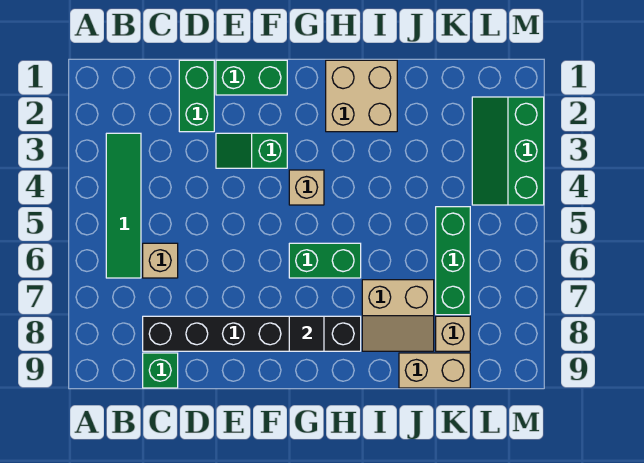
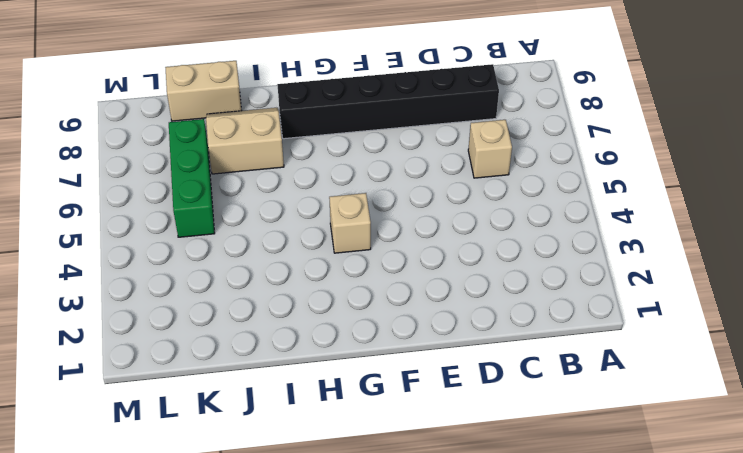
none -> green tile B3:B6 level 1
none -> green brick C9 level 1
none -> green brick D1:D2 level 1

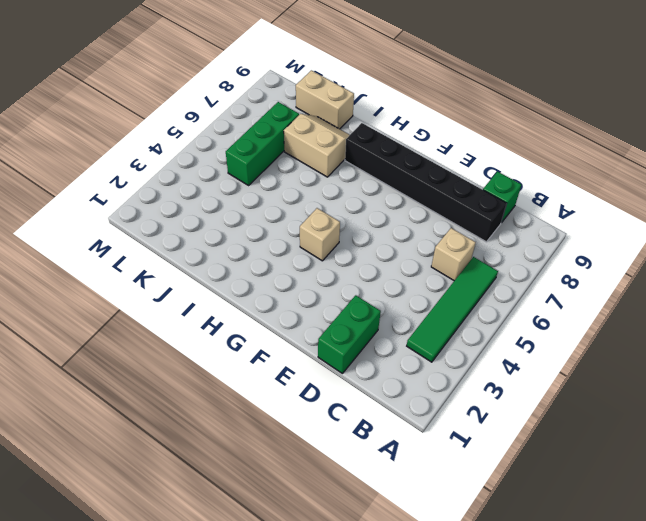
none -> green brick E1:F1 level 1
none -> green slope E3:F3 level 1 top F
none -> green brick G6:H6 level 1

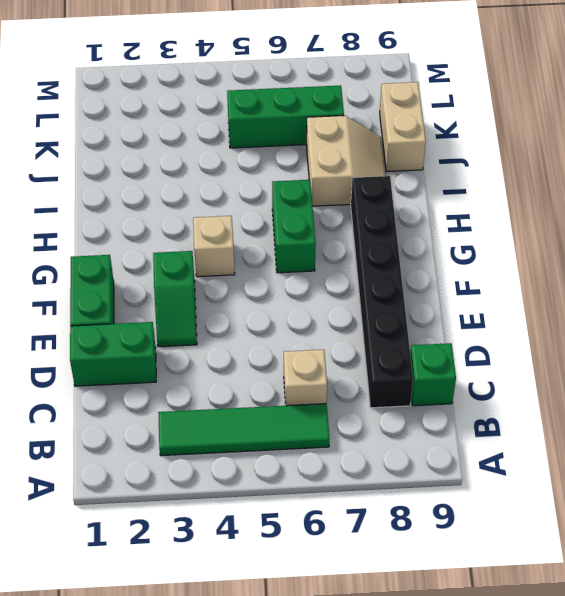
none -> tan brick H1:I2 level 1
none -> tan brick K8 level 1
none -> green slope L2:M4 level 1 top M

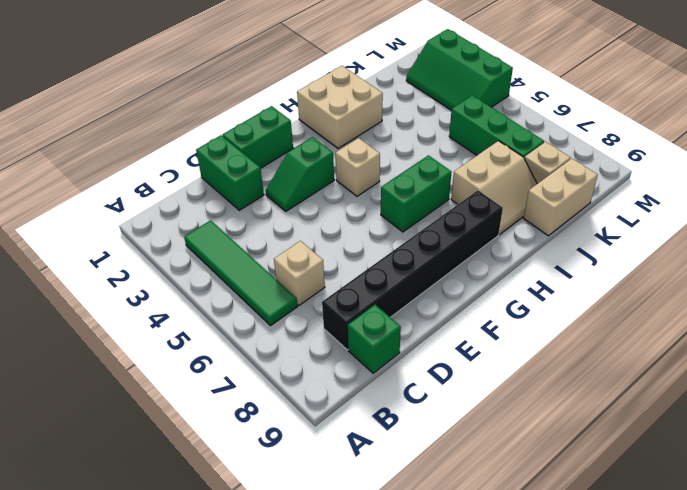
none -> black tile G8 level 2

